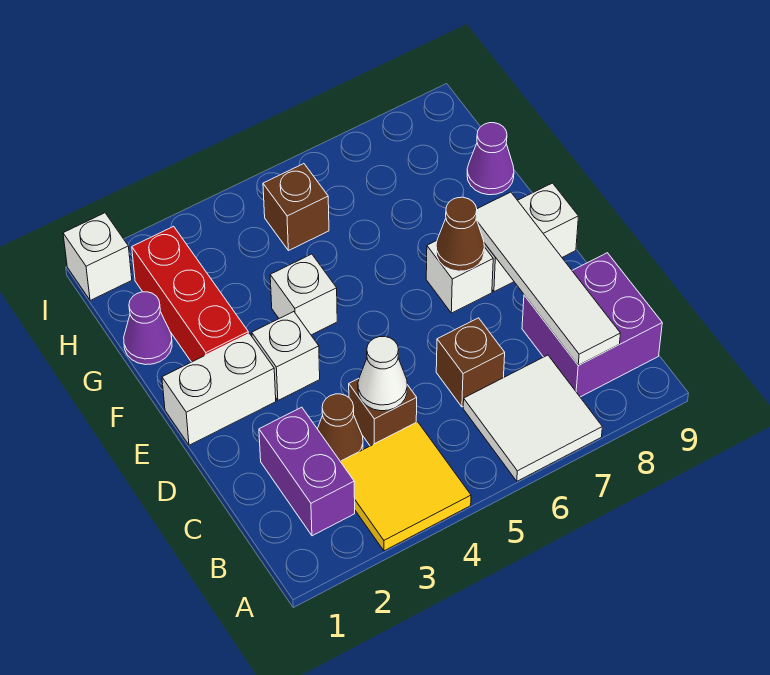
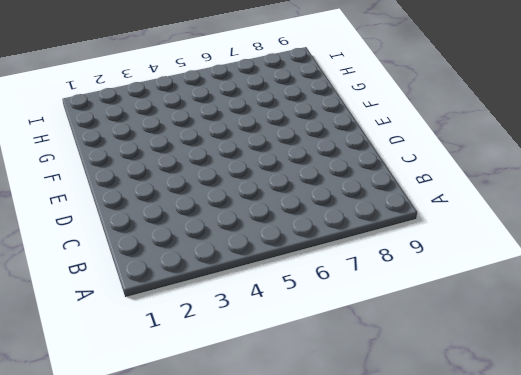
none -> yellow tile A3:B4 level 1
none -> white tile A6:B7 level 1
none -> purple brick B2:C2 level 1

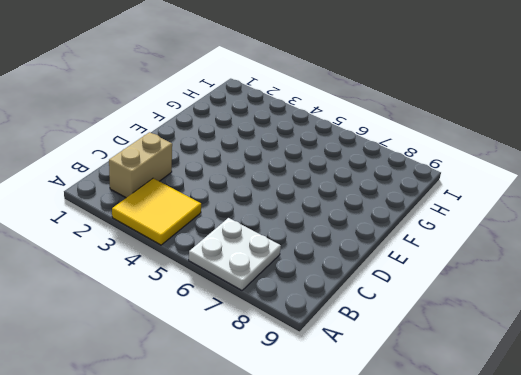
white plate A6:B7 level 1 -> white tile A6:B7 level 1
tan brick B2:C2 level 1 -> purple brick B2:C2 level 1
none -> purple brick B8:C9 level 1
none -> brown cone C3 level 1
none -> brown brick C4 level 1

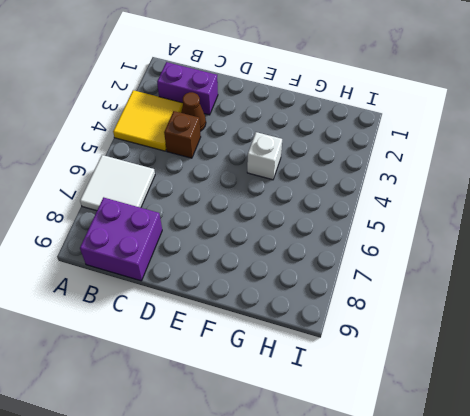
none -> brown brick C6 level 1
none -> white brick E1:E2 level 1
none -> white brick E3 level 1

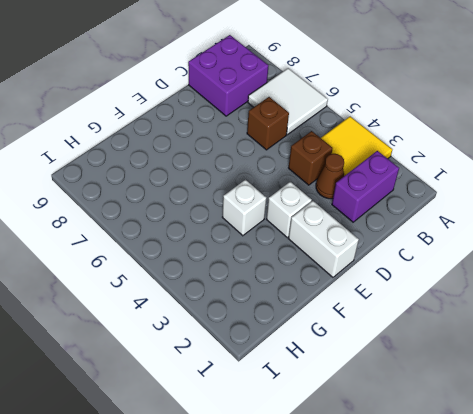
none -> white brick E7 level 1
none -> white brick E8:E9 level 1
none -> red brick F2:H2 level 1

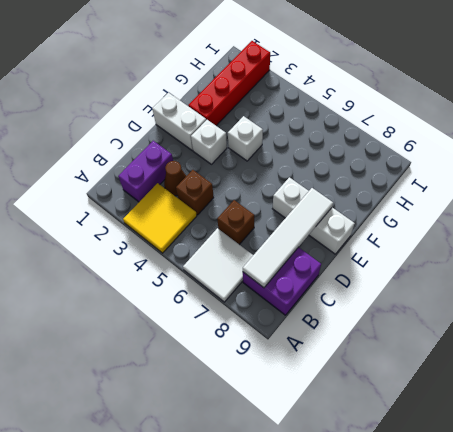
red brick F2:I2 level 1 -> red brick F2:H2 level 1
none -> purple cone G1 level 1
none -> purple cone G9 level 1
none -> brown brick H5 level 1

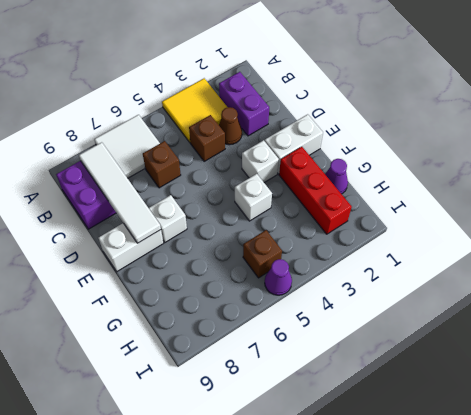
purple cone I5 level 1 -> purple cone G9 level 1
none -> white brick I1 level 1
none -> white cone C4 level 2
none -> brown cone E7 level 2

